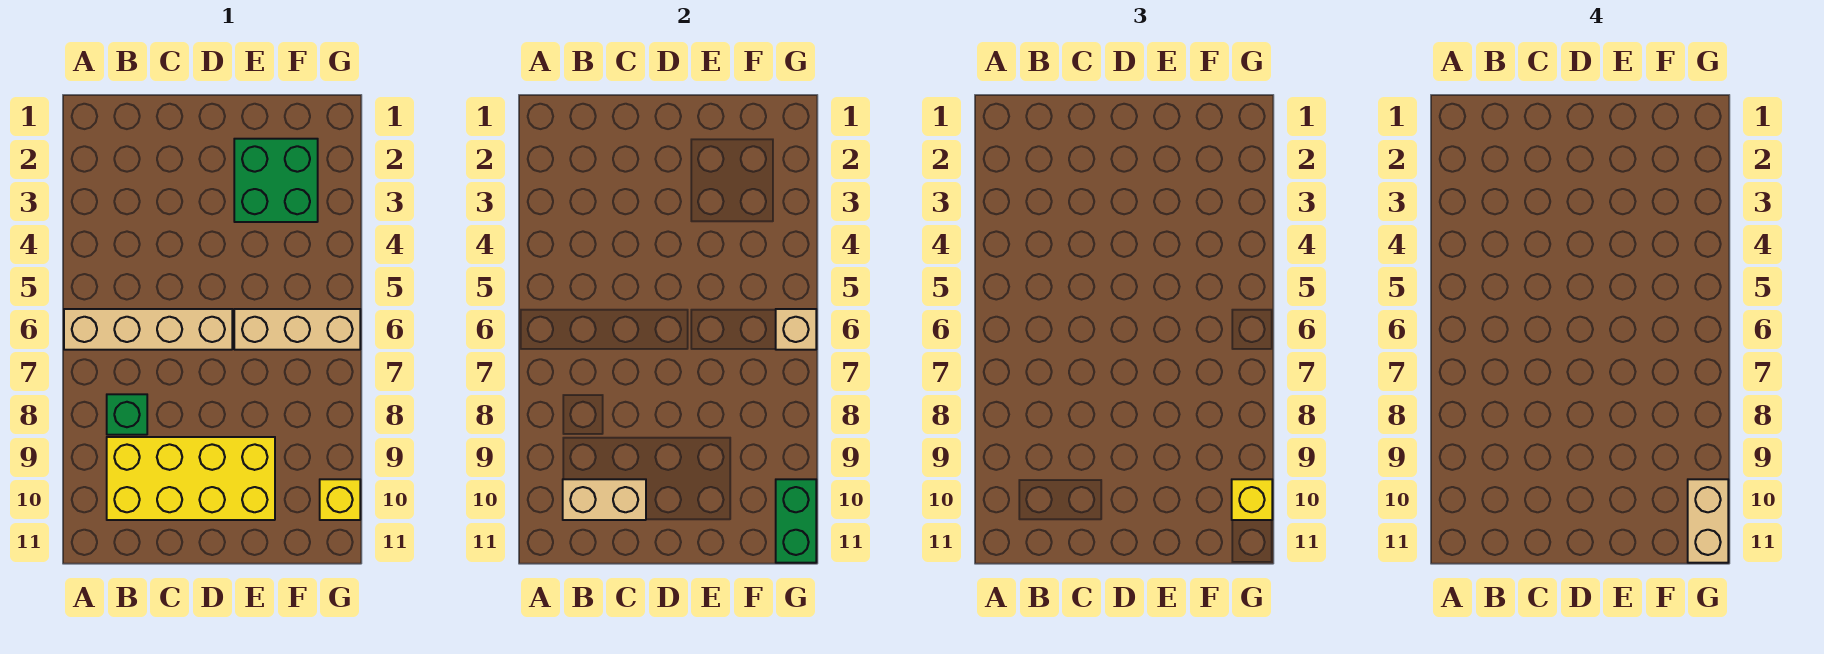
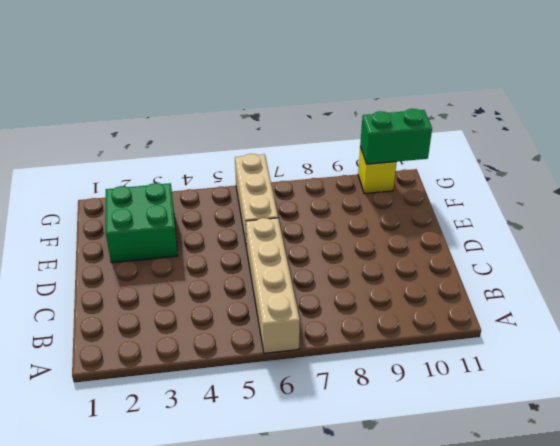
none -> green brick B8 level 1
none -> yellow brick B9:E10 level 1

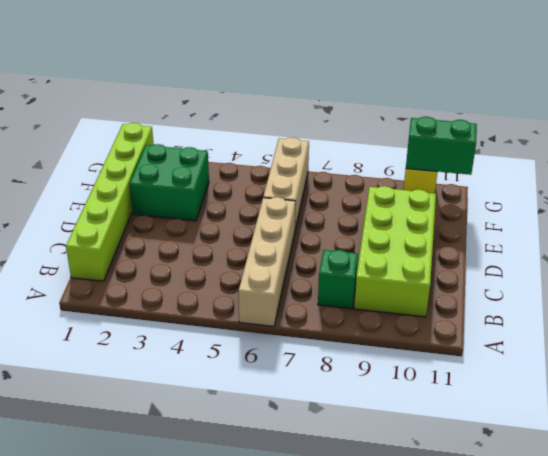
lime brick B1:G1 level 1 -> none
lime brick B9:E10 level 1 -> yellow brick B9:E10 level 1
none -> tan brick B10:C10 level 2
none -> tan brick G6 level 2

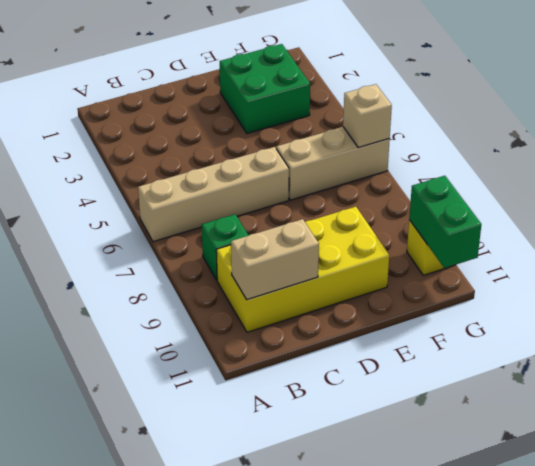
none -> yellow brick G10 level 3
none -> tan brick G10:G11 level 4

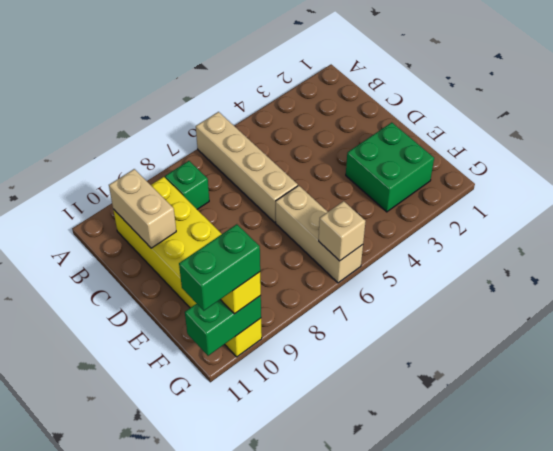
green brick G10:G11 level 4 -> tan brick G10:G11 level 4

